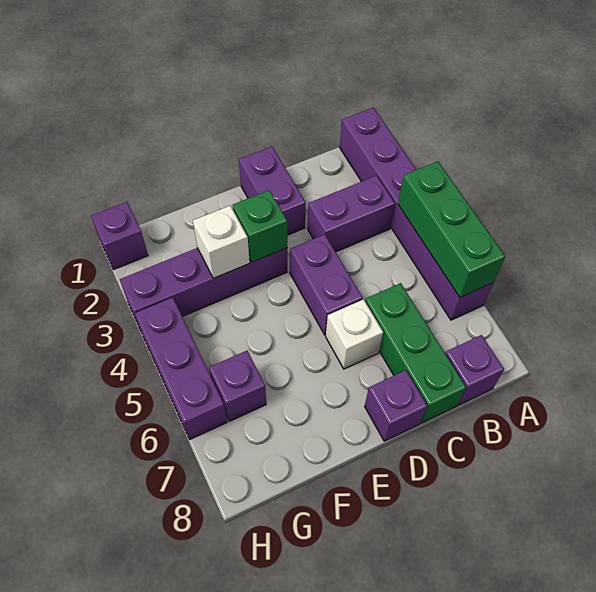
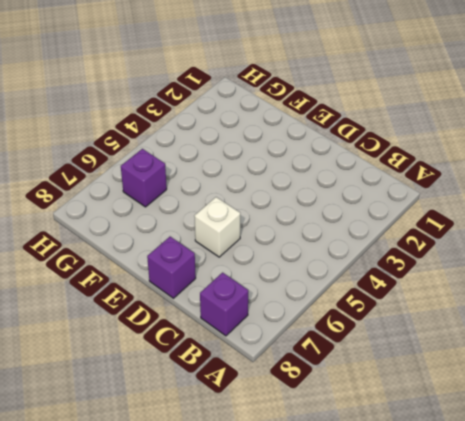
none -> purple brick A1:A6 level 1
none -> purple brick B3:C3 level 1
none -> green brick C6:C8 level 1

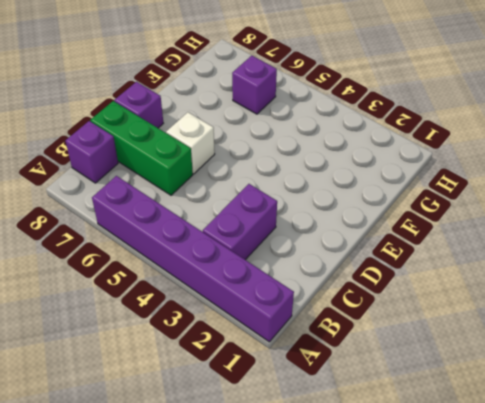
none -> purple brick D1:D2 level 1
none -> purple brick D4:D5 level 1
none -> purple brick E3:H3 level 1

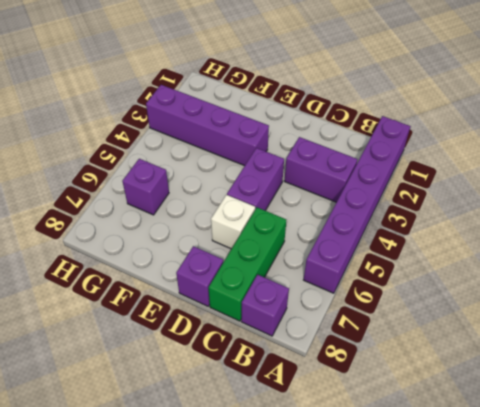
none -> purple brick D1:D2 level 1
none -> purple brick H1 level 1
none -> purple brick H4:H6 level 1

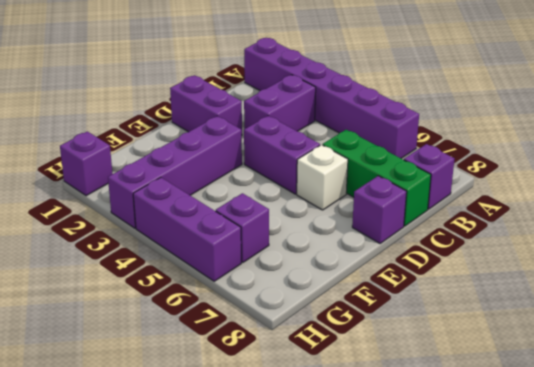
none -> green brick A4:A6 level 2
none -> green brick E3 level 2
none -> white brick F3 level 2

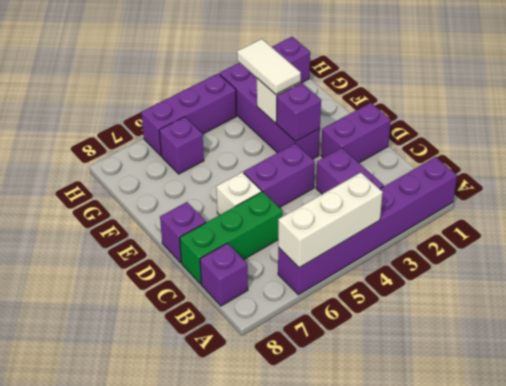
white brick A4:A6 level 2 -> green brick A4:A6 level 2
purple brick E3 level 2 -> green brick E3 level 2
white tile F3:G3 level 3 -> none

